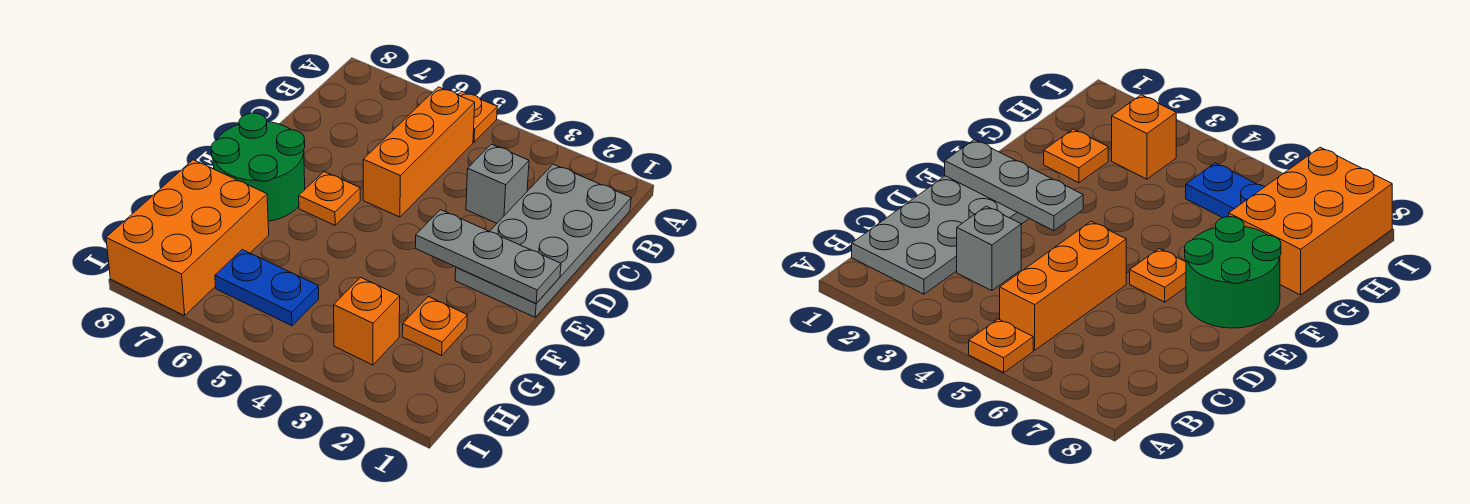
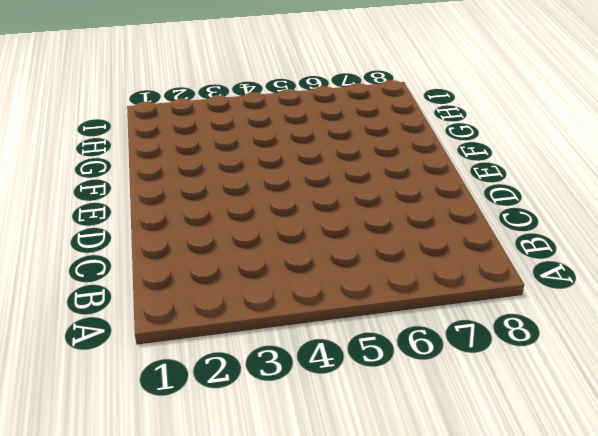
none -> orange plate A5 level 1
none -> grey plate B1:E2 level 1

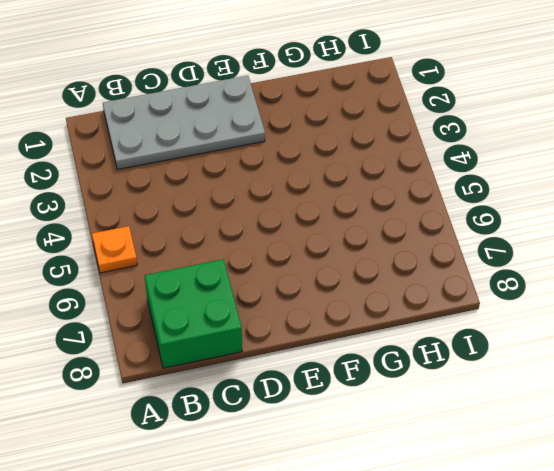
green brick B7:C8 level 1 -> none
none -> orange brick B5:D5 level 1
none -> grey brick C3 level 1

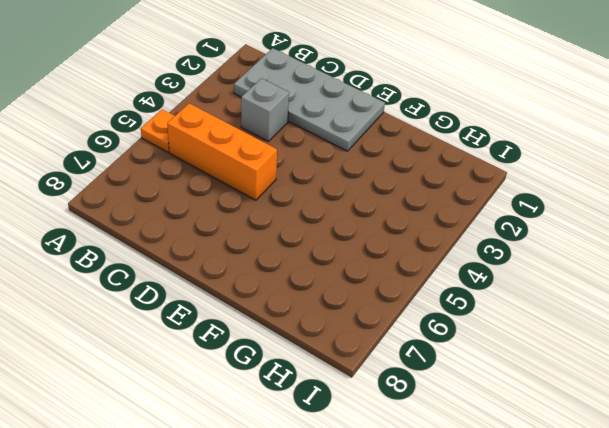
none -> orange plate E6 level 1
none -> green round brick E7:F8 level 1

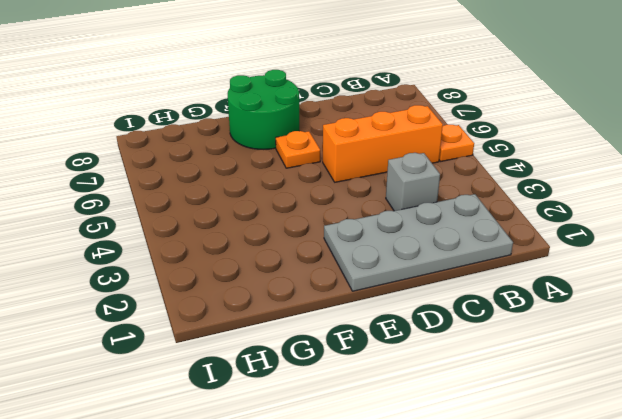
none -> orange plate G2 level 1
none -> orange brick G7:I8 level 1

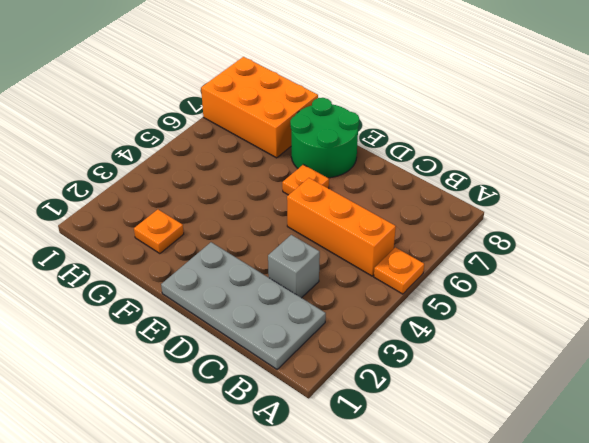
none -> orange brick H3 level 1
none -> blue plate H5:H6 level 1

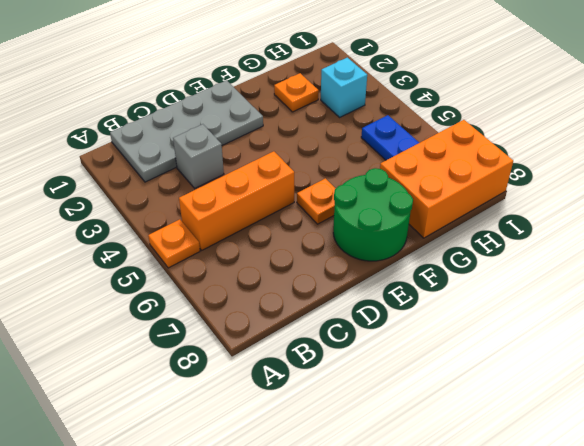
cyan brick H3 level 1 -> orange brick H3 level 1
none -> grey plate E1:E3 level 2

